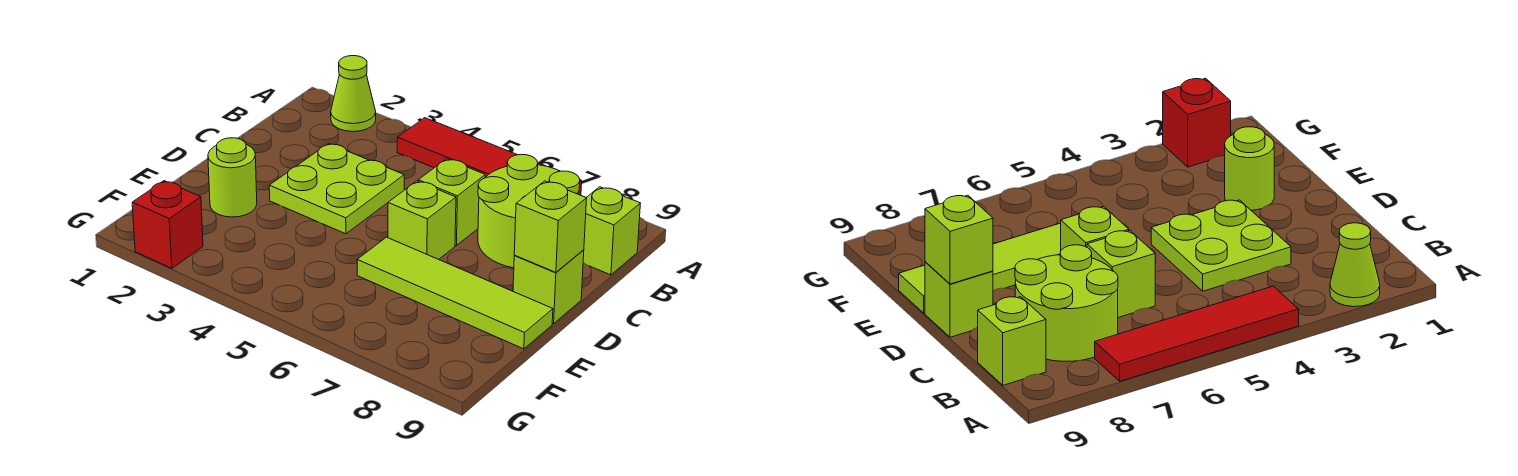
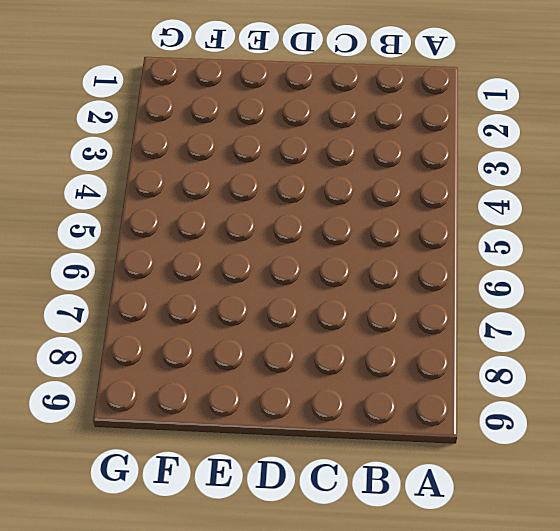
none -> lime cone A2 level 1
none -> red tile A4:A7 level 1
none -> lime round brick B7:C8 level 1

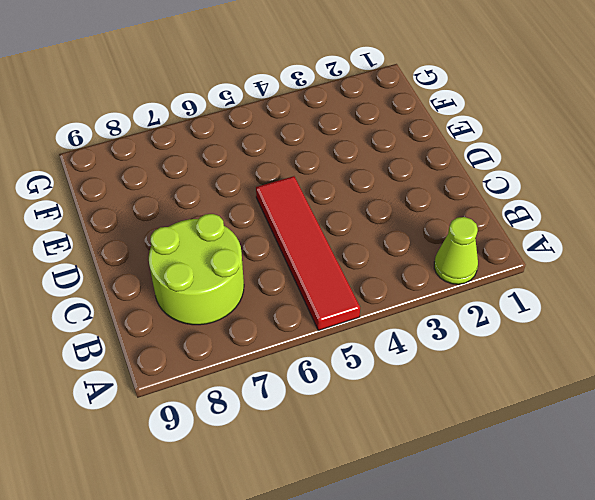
red tile A5:D5 level 1 -> red tile A4:A7 level 1
none -> lime brick B9 level 1
none -> lime plate C3:D4 level 1
none -> lime brick C6 level 1

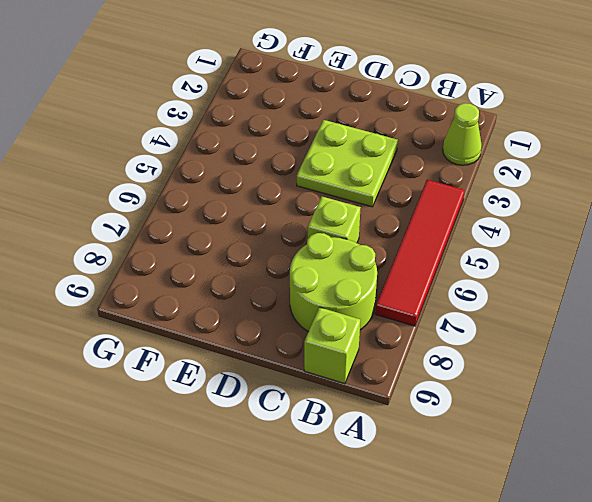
none -> lime brick D6 level 1
none -> lime brick D9 level 1
none -> lime round brick E2 level 1

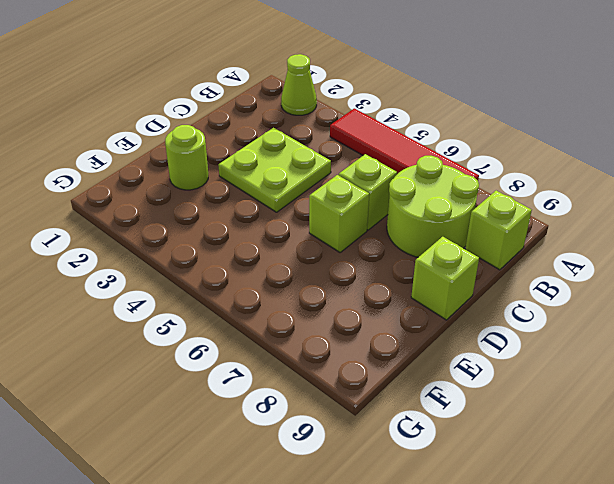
none -> lime tile E6:E9 level 1
none -> red brick G2 level 1
none -> lime brick D9 level 2

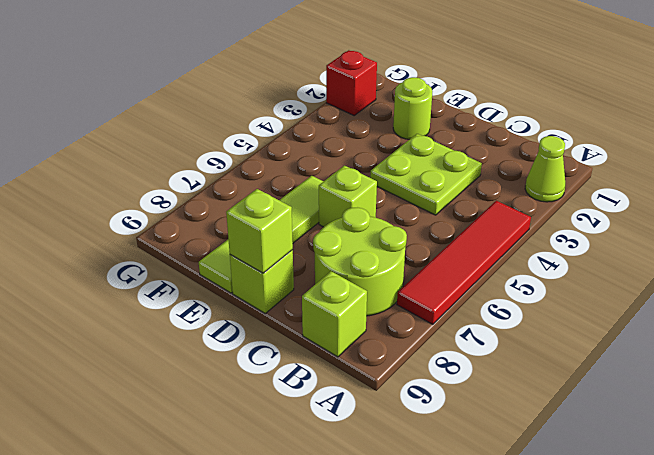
none -> lime brick C6 level 1

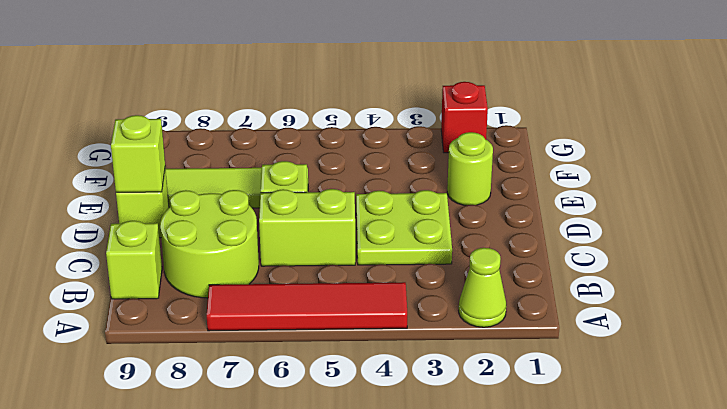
lime brick C5:C6 level 1 -> lime brick C6 level 1

